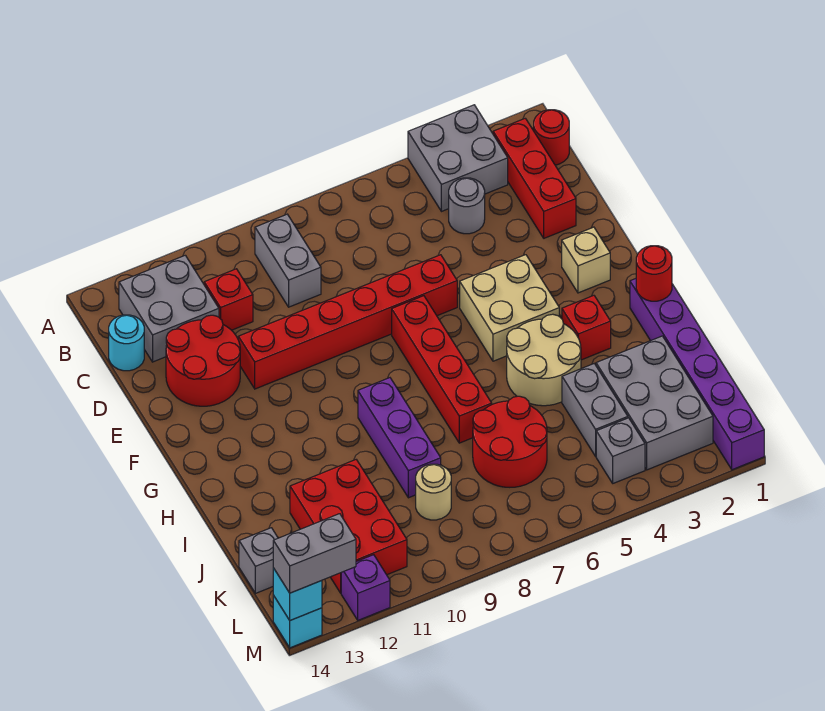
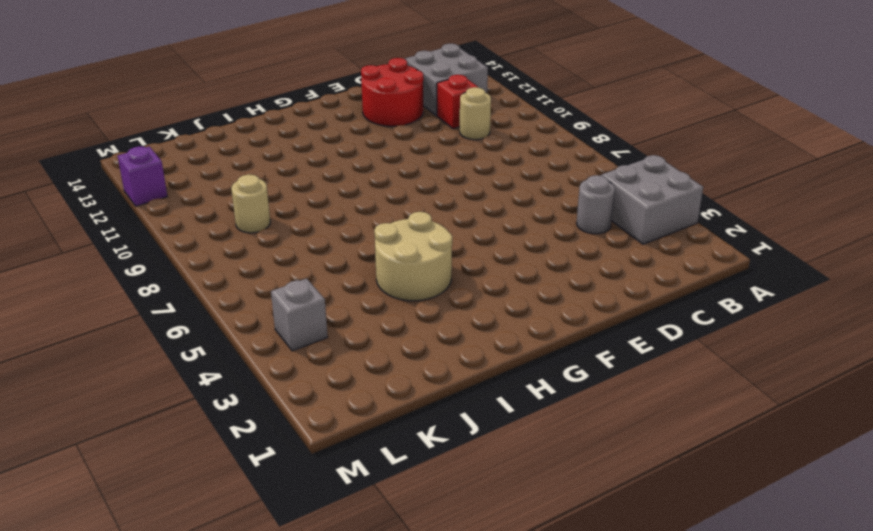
tan round brick C10 level 1 -> none
none -> red round brick B1 level 1
none -> red brick B2:D2 level 1
none -> grey brick B9:C9 level 1

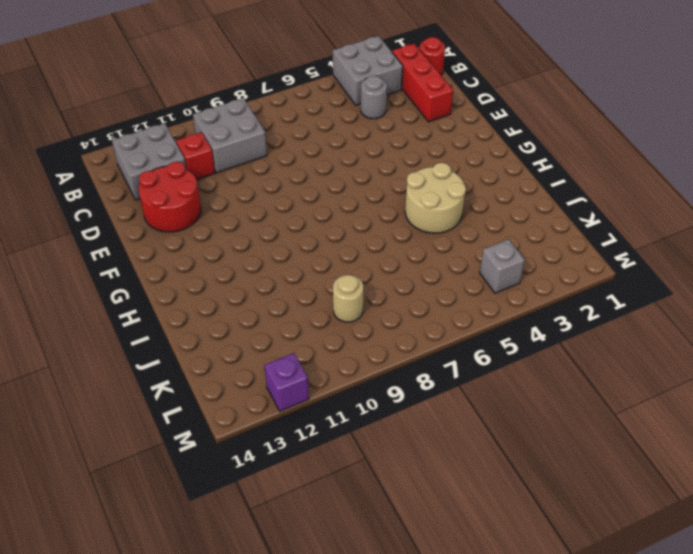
grey brick B9:C10 level 1 -> grey brick B9:C9 level 1
none -> cyan round brick C14 level 1
none -> red brick E6:E11 level 1
none -> tan brick F2 level 1

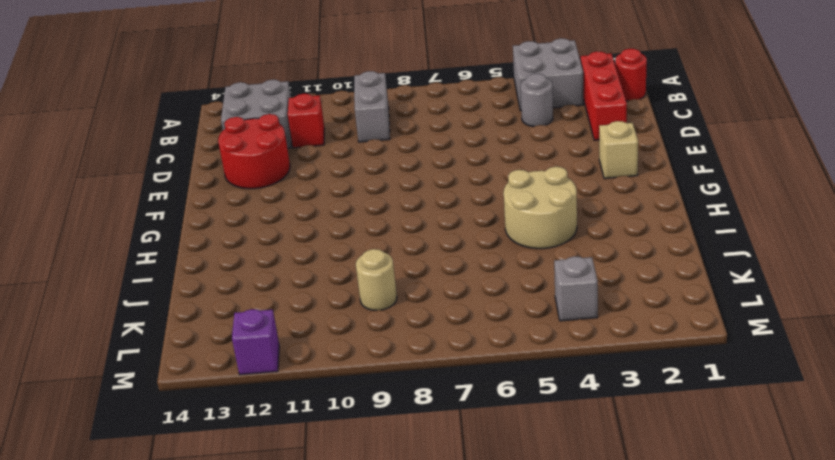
none -> cyan round brick C14 level 1
none -> red brick E6:E11 level 1
none -> tan brick F4:G5 level 1

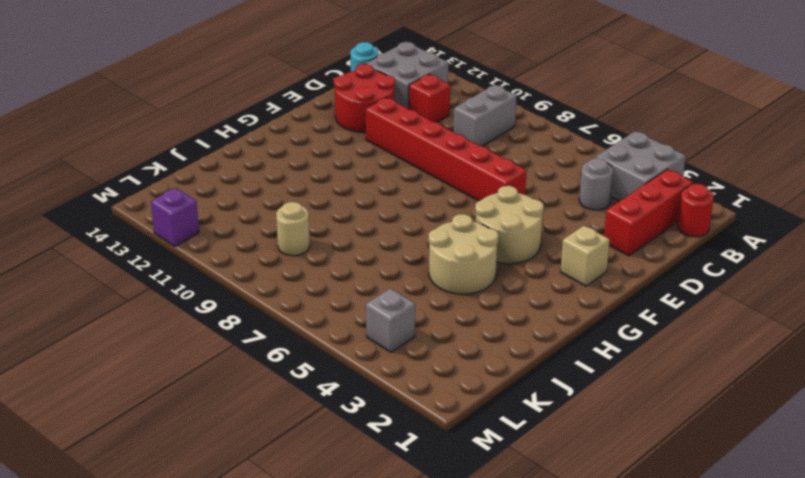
tan round brick F4:G5 level 1 -> tan brick F4:G5 level 1
none -> red brick F7:I7 level 1
none -> purple brick H1:M1 level 1
none -> red brick H3 level 1

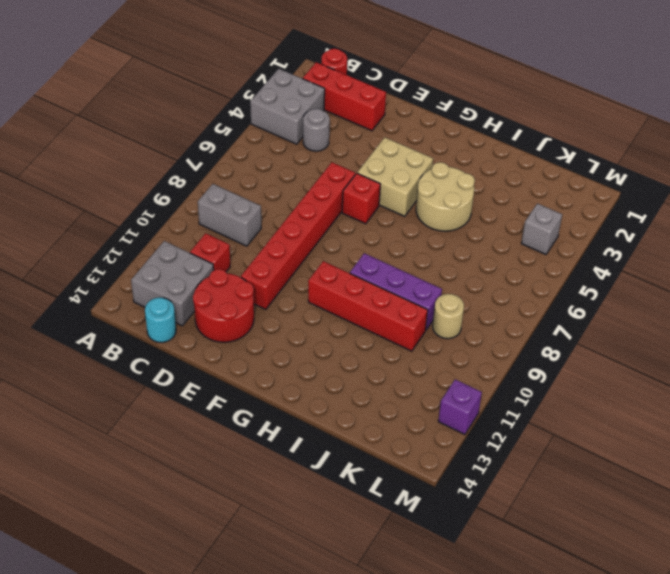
red brick F6 level 1 -> red brick H3 level 1
red brick G10:J10 level 1 -> red brick F7:I7 level 1
none -> tan brick F2 level 1
none -> purple brick H1:M1 level 1
none -> grey brick J2:L3 level 1

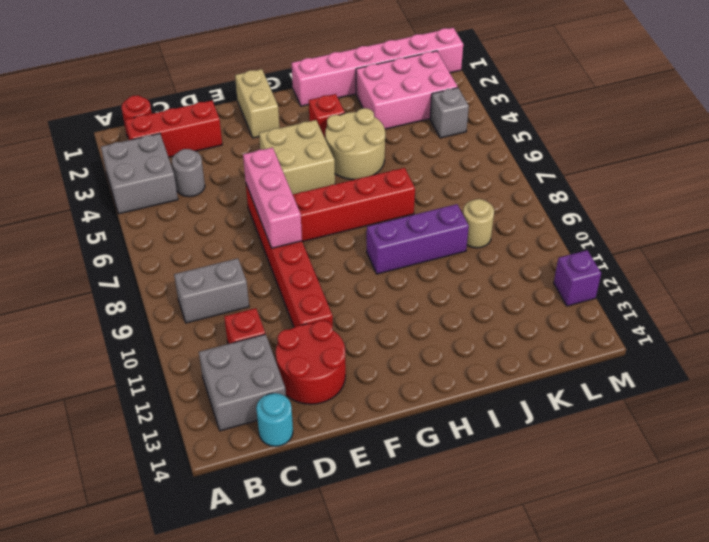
pink brick E6:E8 level 2 -> none
tan brick F1:F2 level 1 -> tan brick F2 level 1
pink brick H1:M1 level 1 -> purple brick H1:M1 level 1
pink brick J2:L3 level 1 -> grey brick J2:L3 level 1
none -> grey brick J4:K4 level 1
none -> red round brick J6:K7 level 1
none -> red brick J11:L12 level 1

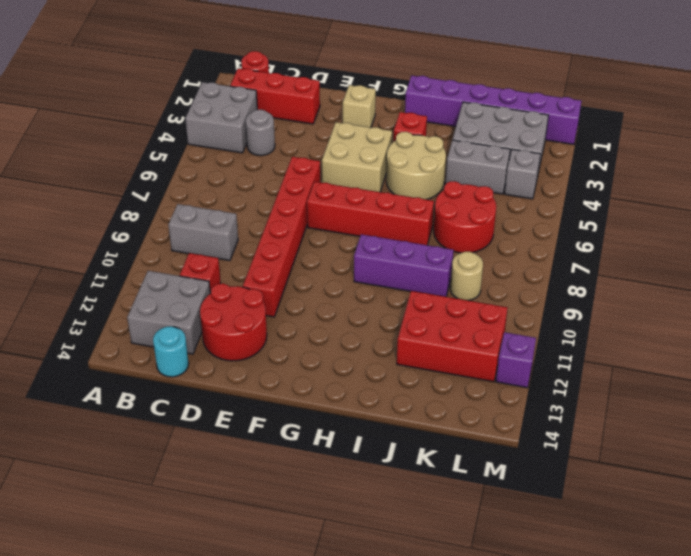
none -> grey brick K14 level 1
none -> cyan brick M14 level 1
none -> red round brick H1 level 2

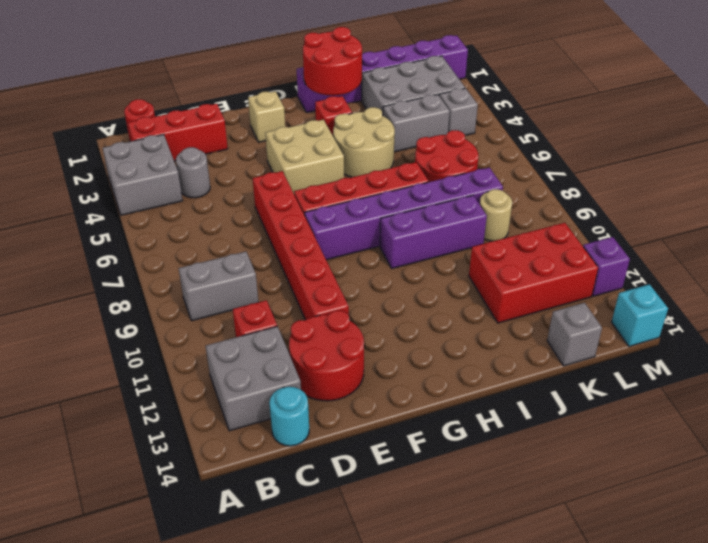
purple brick F8:K8 level 1 -> none
red round brick H1:I2 level 2 -> red round brick H1 level 2
none -> cyan brick M14 level 2
none -> grey brick M13:M14 level 3

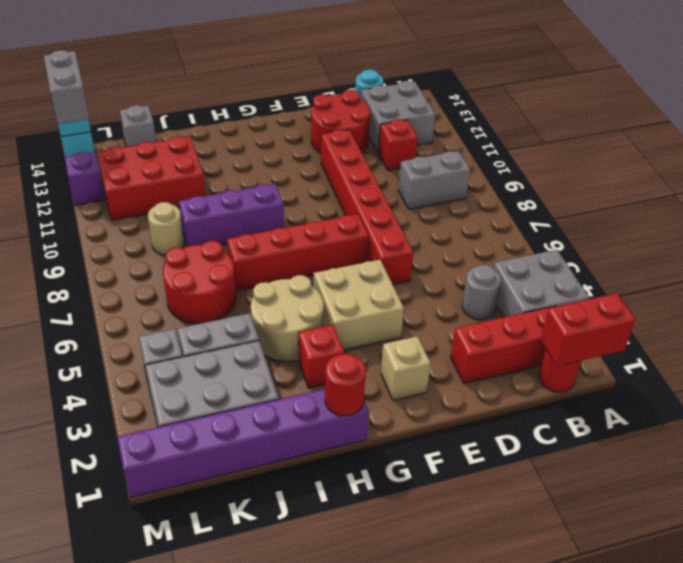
red brick A1:B1 level 2 -> none

